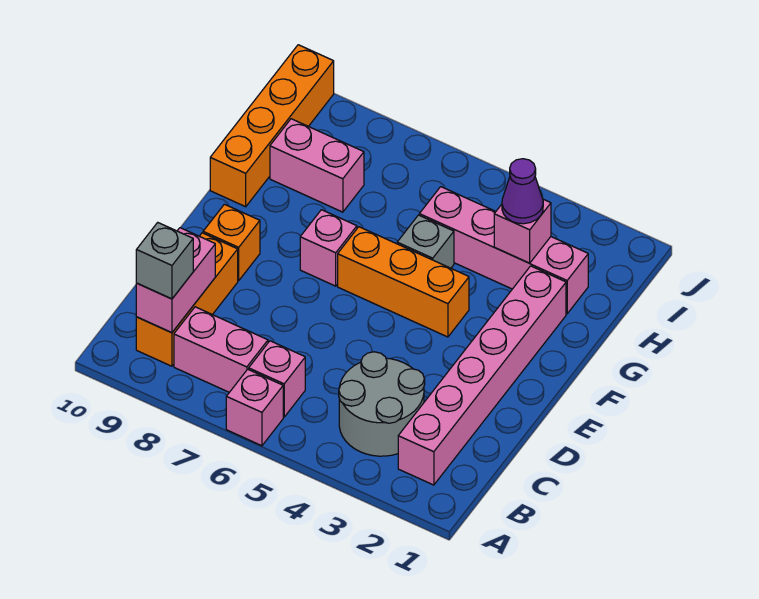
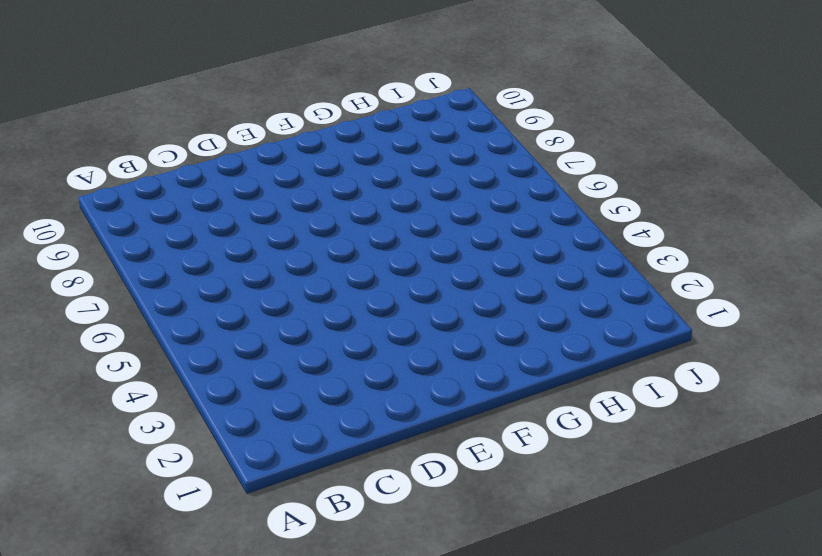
none -> pink brick A6 level 1
none -> pink brick B2:G2 level 1
none -> grey round brick B3:C4 level 1

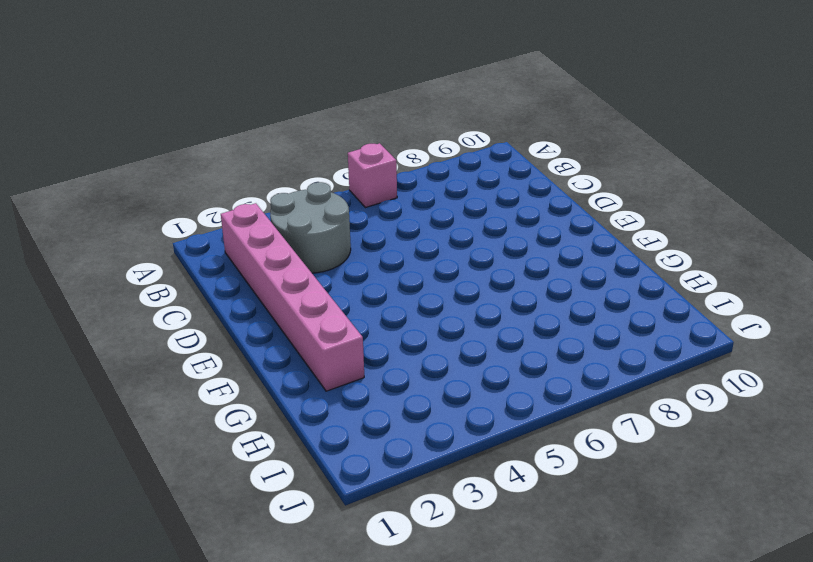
none -> pink brick B6 level 1
none -> pink brick B7:B8 level 1
none -> orange brick B9:D9 level 1

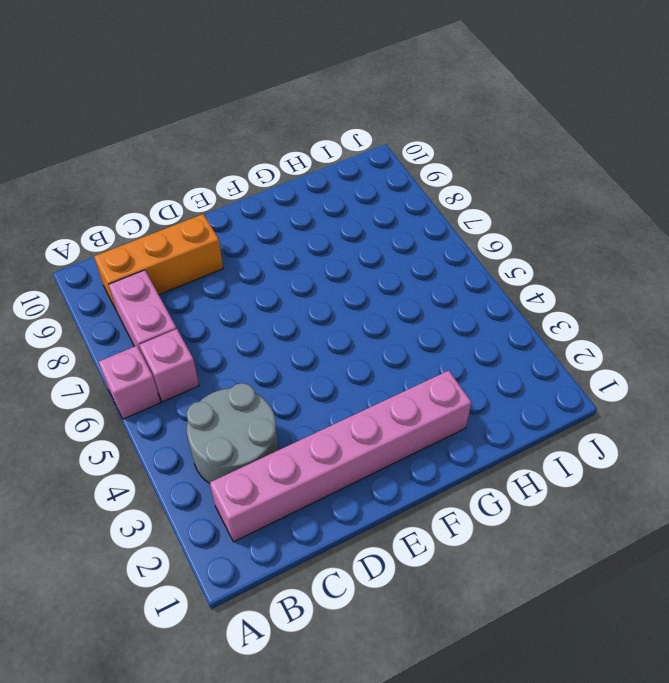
none -> orange brick E9 level 1
none -> orange brick F4:F6 level 1
none -> pink brick F7 level 1

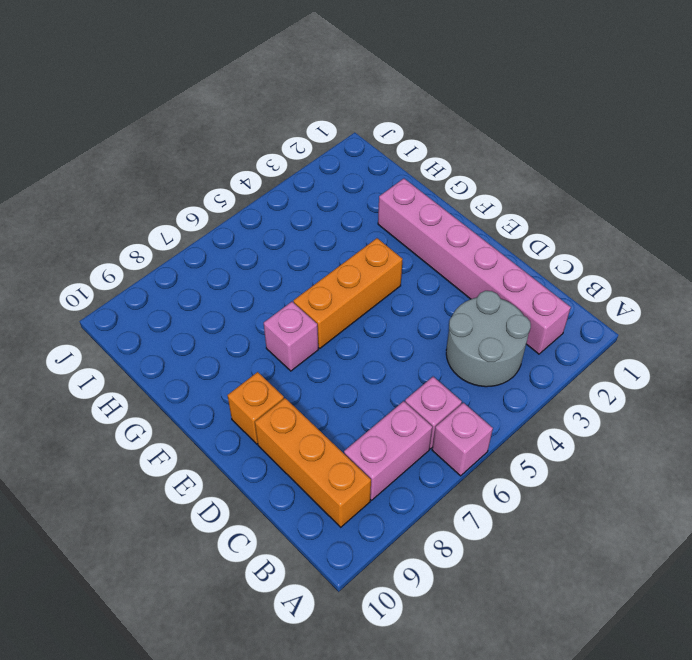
none -> grey brick G5 level 1
none -> orange brick G10:J10 level 1
none -> pink brick H2:H5 level 1

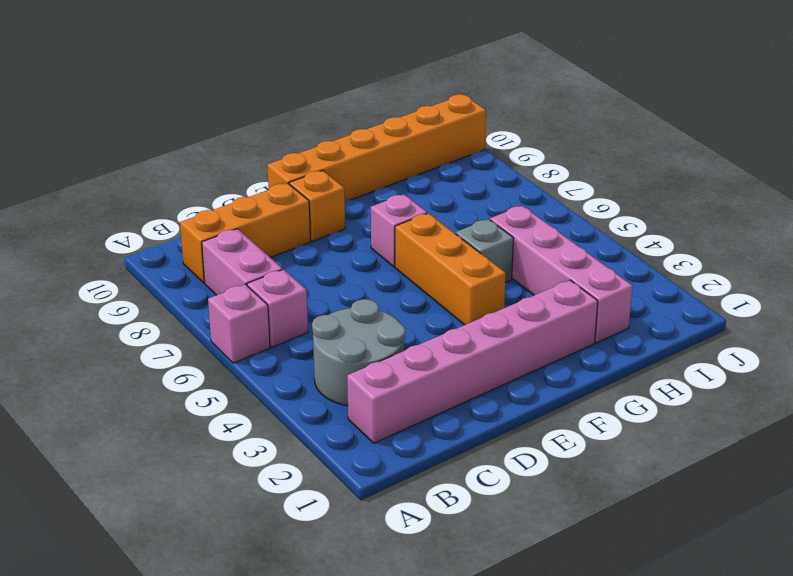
orange brick E10:J10 level 1 -> orange brick G10:J10 level 1
none -> pink brick H8:H9 level 1
none -> pink brick B9:C9 level 2
none -> pink brick H3 level 2

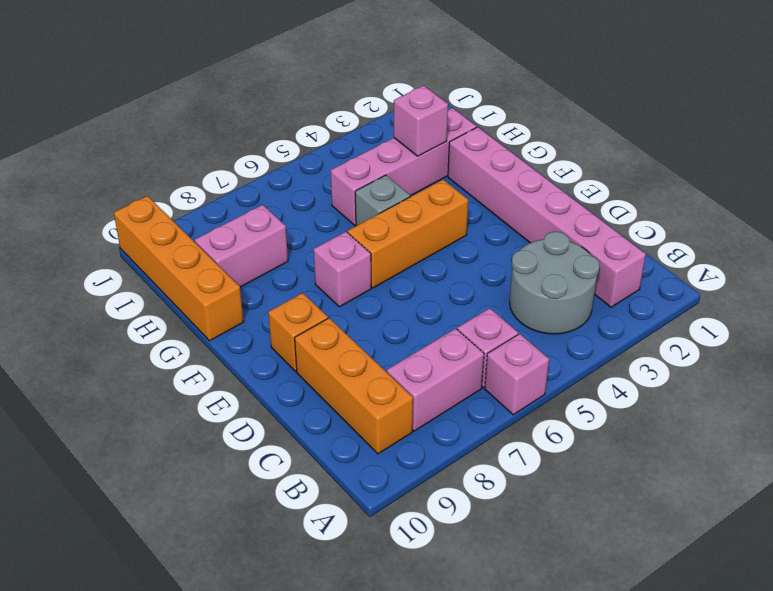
none -> pink brick B9:C9 level 2
none -> grey brick B9 level 3
none -> purple cone H3 level 3

